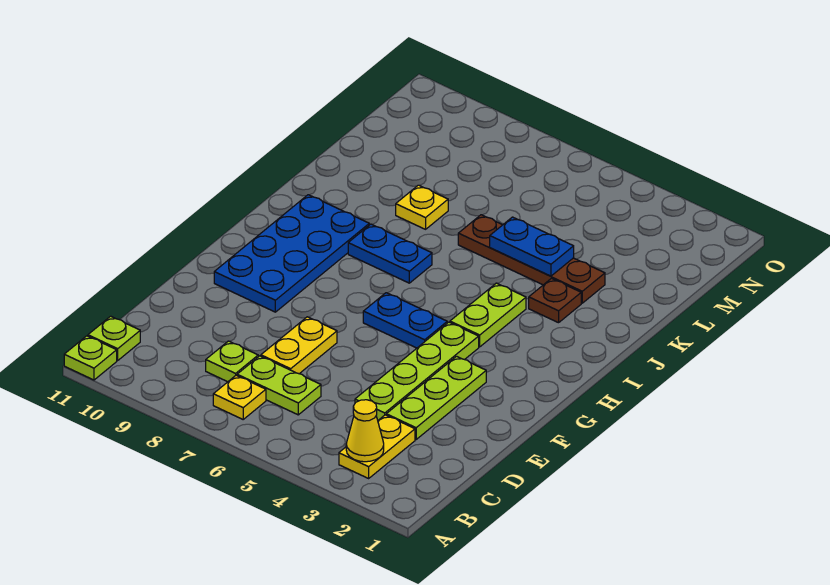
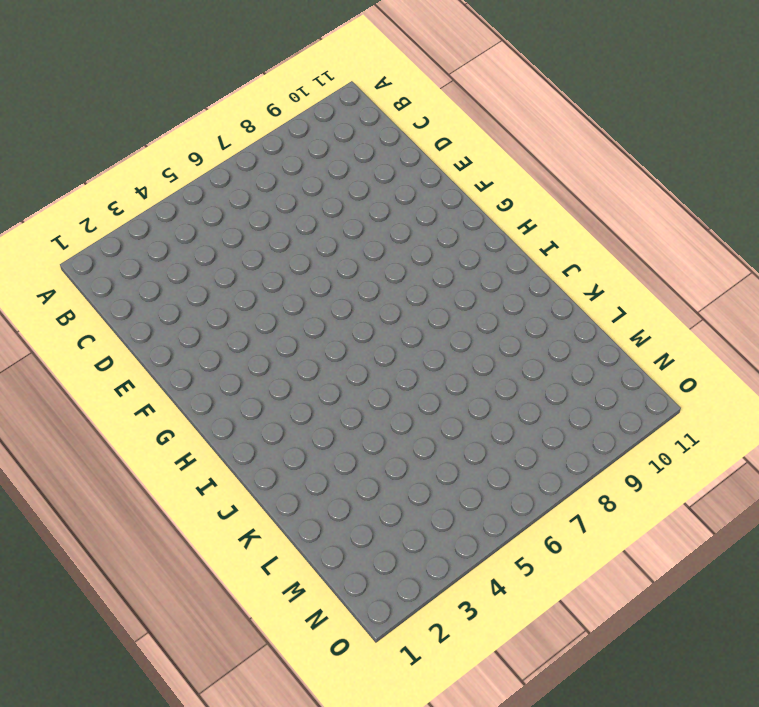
none -> lime plate A11 level 1
none -> yellow plate B3:C3 level 1
none -> yellow plate B7 level 1

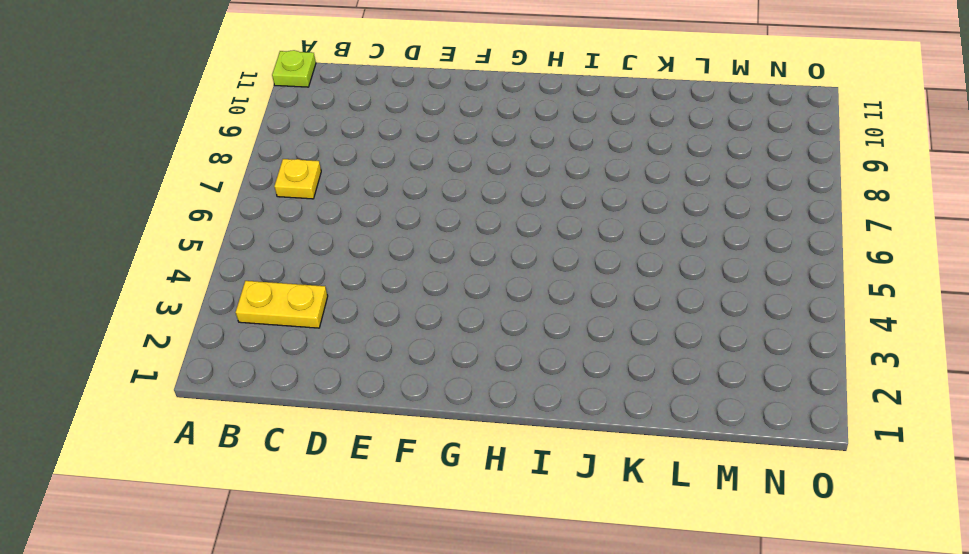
none -> lime plate B11 level 1
none -> lime plate C6:C7 level 1
none -> lime plate C8 level 1

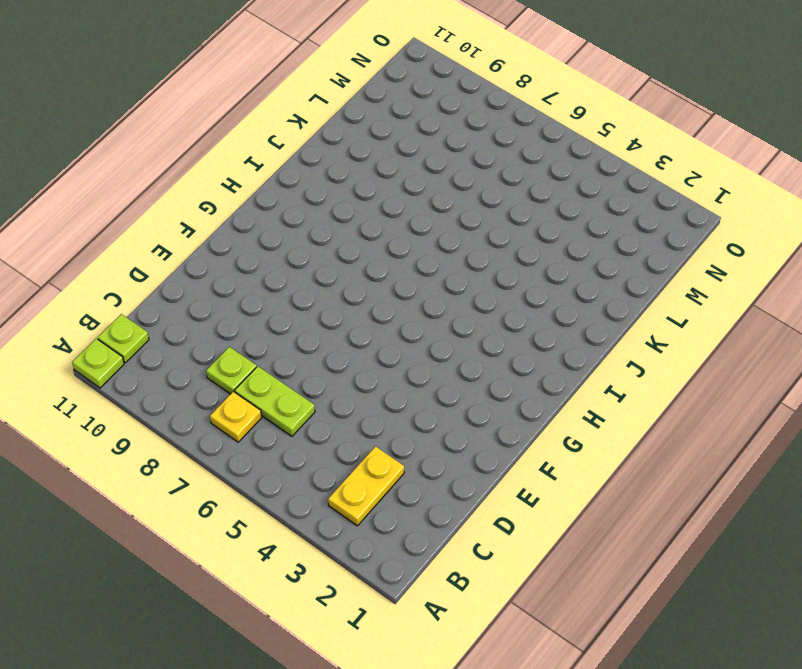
none -> lime plate D3:F3 level 1
none -> lime plate D4:G4 level 1
none -> yellow plate D7:E7 level 1

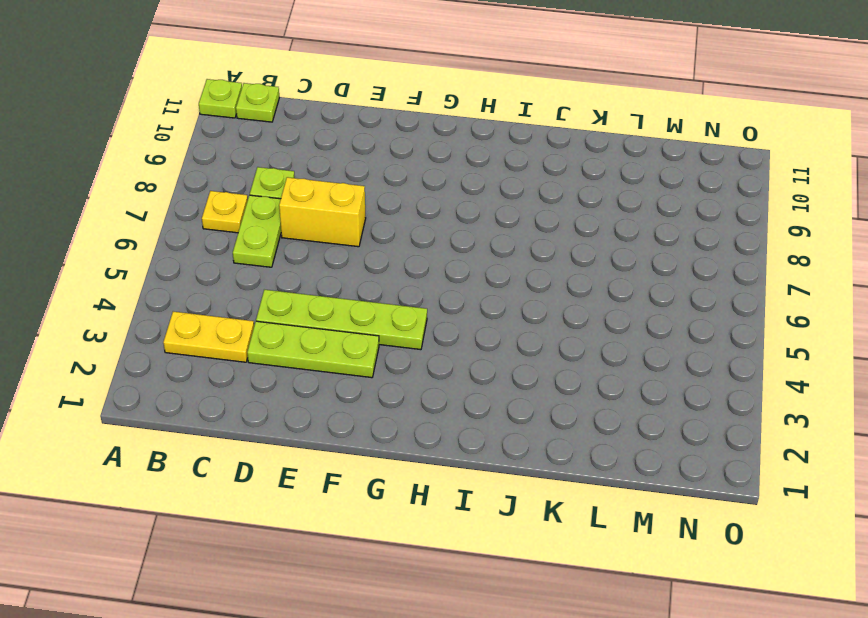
yellow brick D7:E7 level 1 -> yellow plate D7:E7 level 1
none -> blue plate F9:I10 level 1
none -> blue plate G5:G6 level 1
none -> lime plate H4:I4 level 1

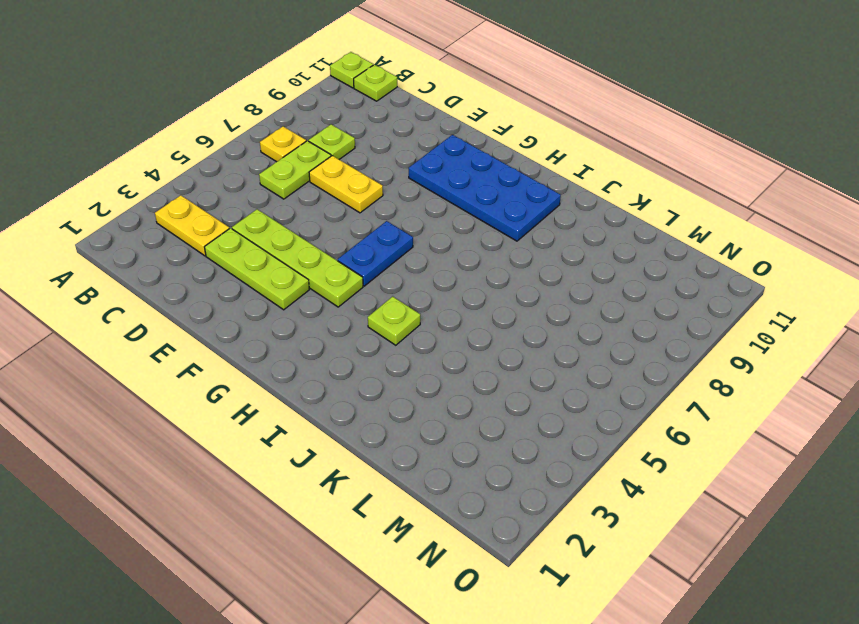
lime plate I4 level 1 -> lime plate H4:I4 level 1
none -> blue plate I7:I8 level 1
none -> brown plate J3 level 1
none -> brown plate K3:K6 level 1

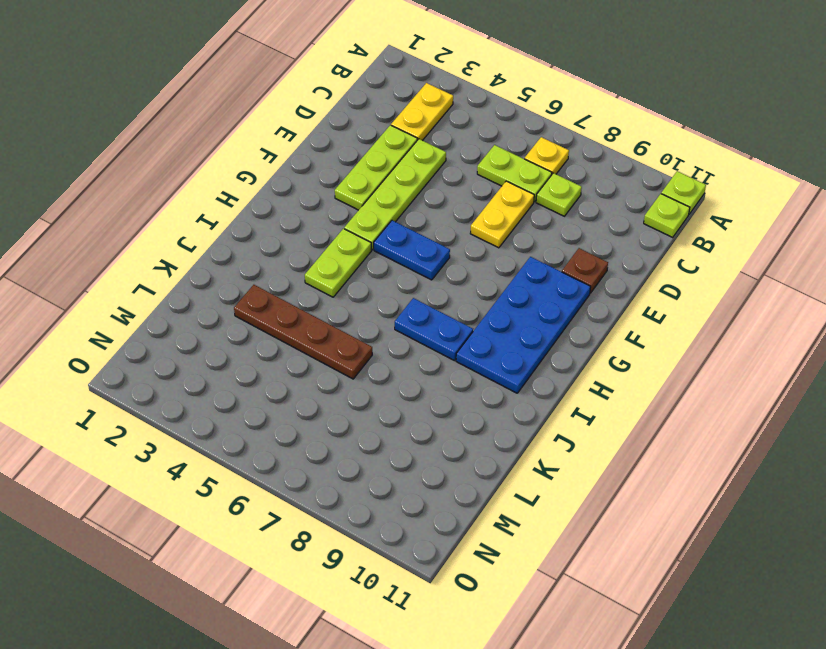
brown plate E10 level 1 -> brown plate J3 level 1
none -> yellow plate K8 level 1
none -> yellow cone B3 level 2
none -> blue plate K4:K5 level 2

